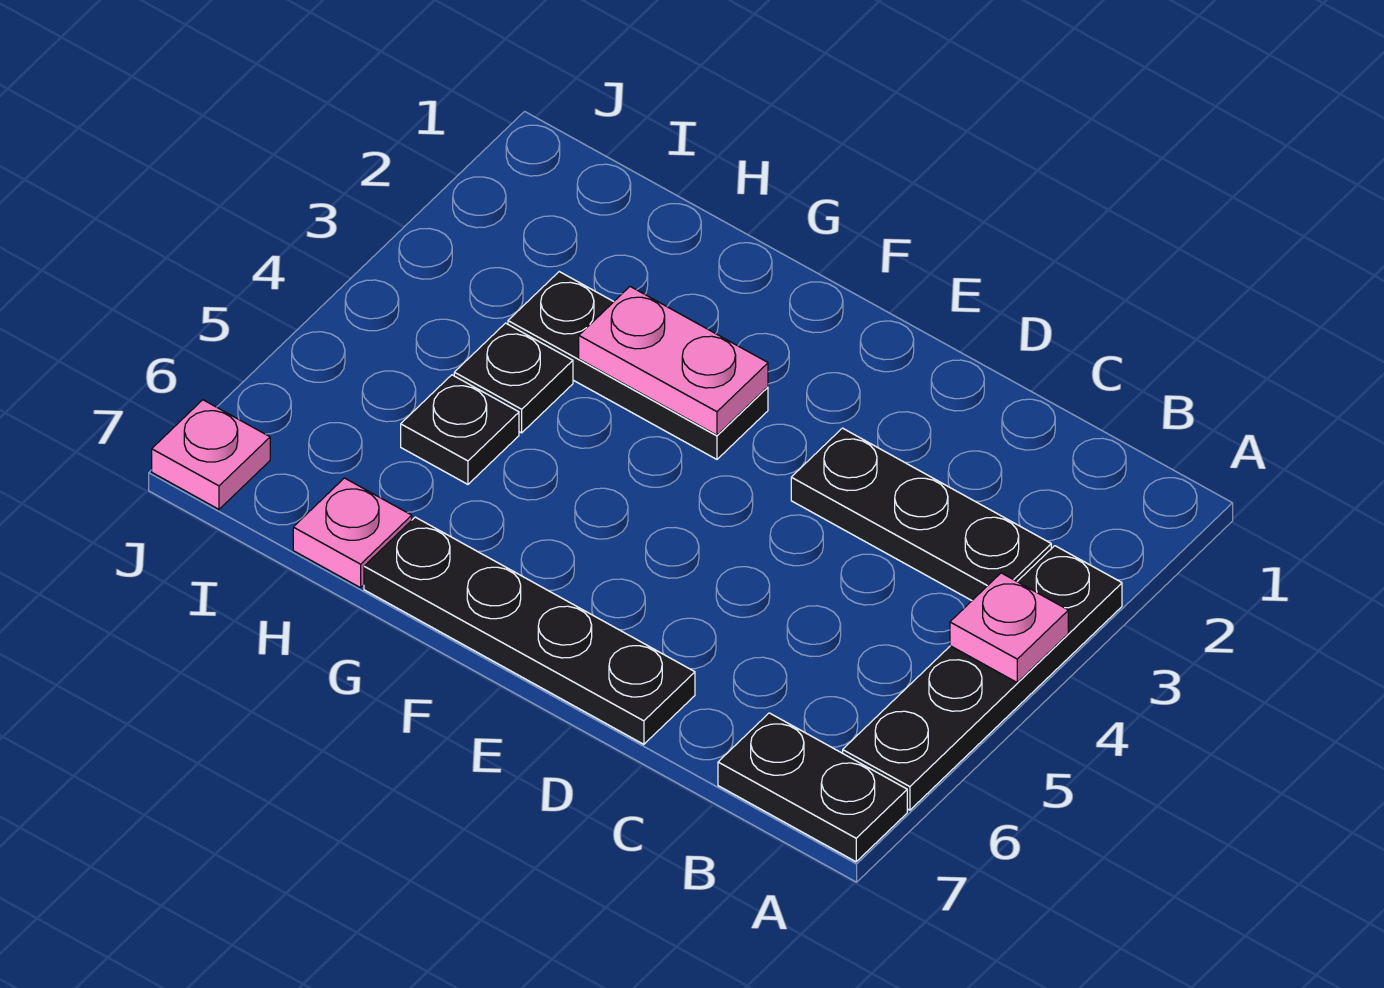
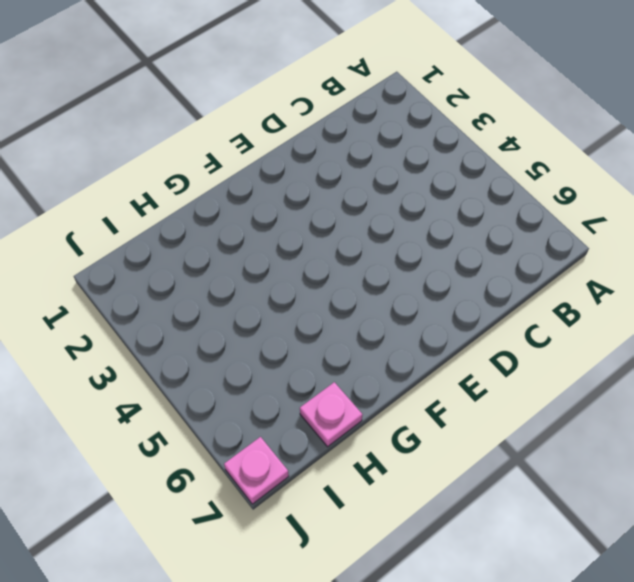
none -> black plate A3:A6 level 1
none -> black plate A7:B7 level 1

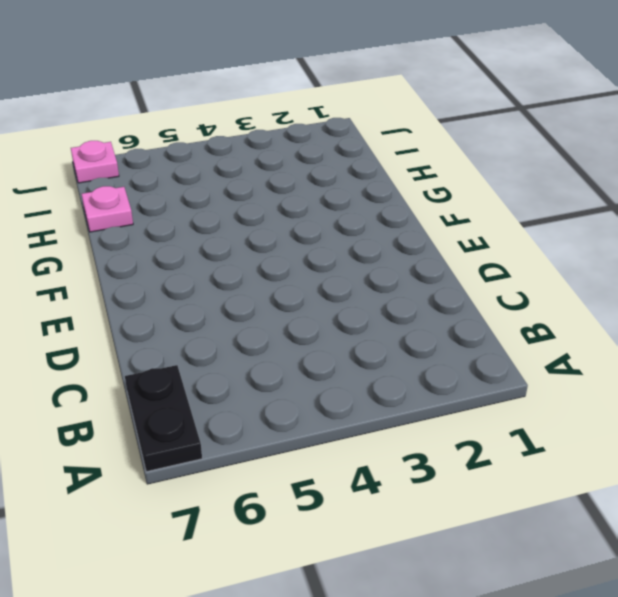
none -> black plate A3:A6 level 1
none -> black plate B3:D3 level 1

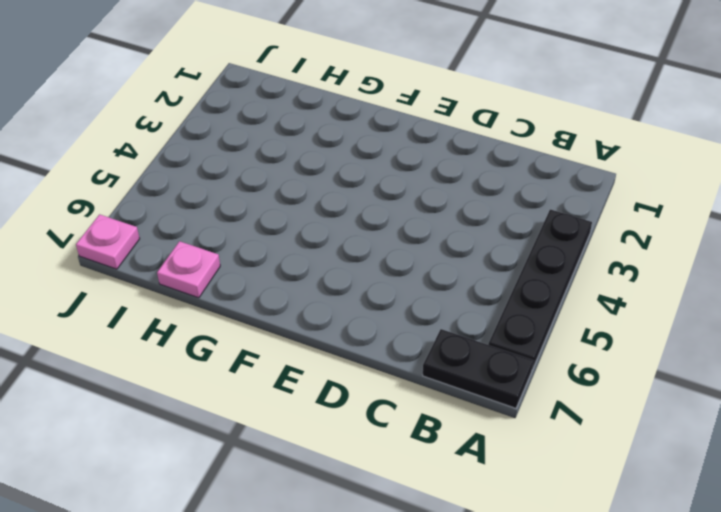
none -> black plate B3:D3 level 1
none -> black plate D7:G7 level 1

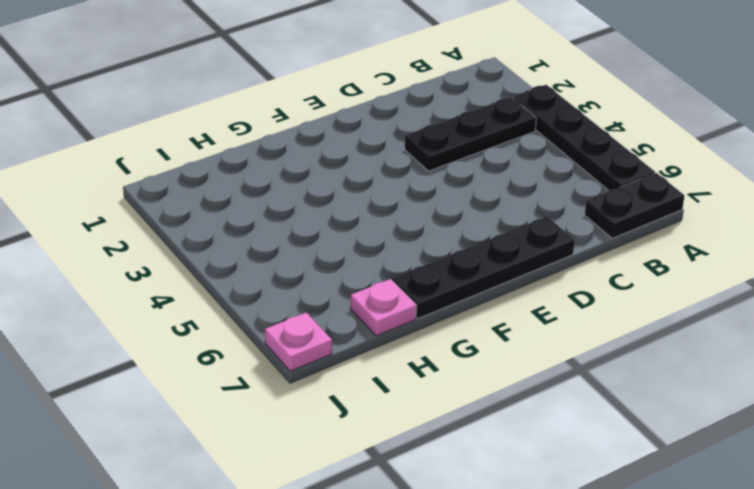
none -> black plate F3:H3 level 1
none -> black plate H4 level 1

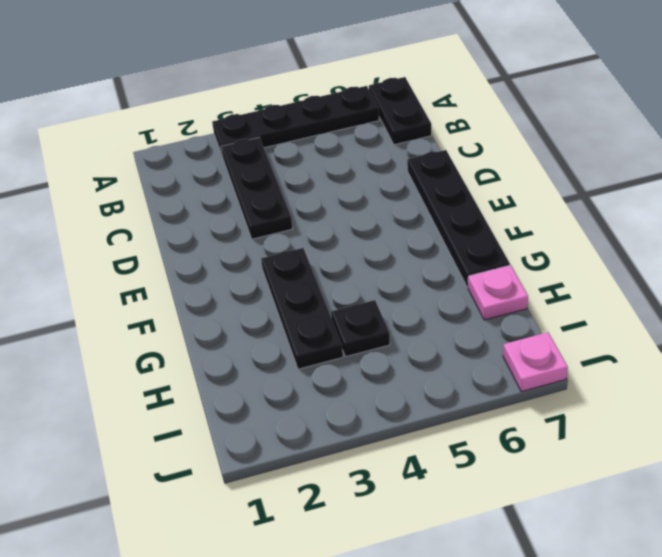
none -> black plate H5 level 1
none -> pink plate A4 level 2

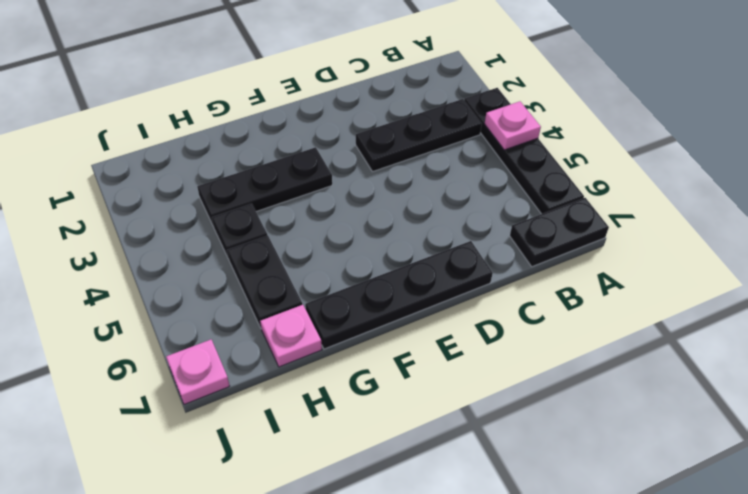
black plate H5:H6 level 1 -> black plate H5 level 1
none -> pink plate F3:G3 level 2

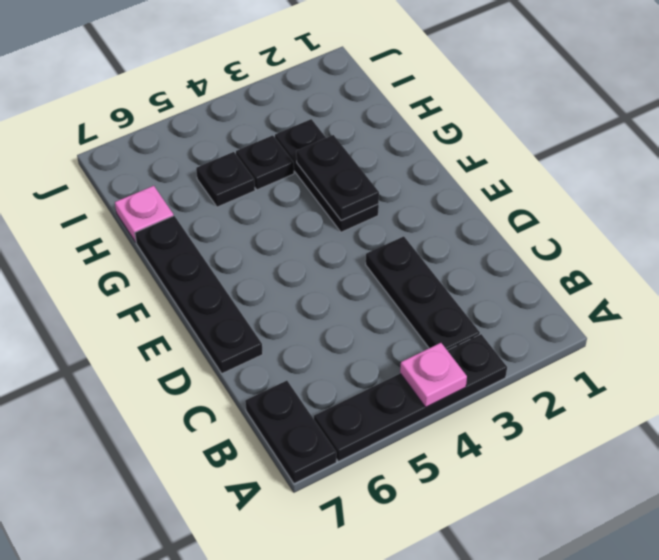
black plate F3:G3 level 2 -> pink plate F3:G3 level 2
none -> pink plate J7 level 1

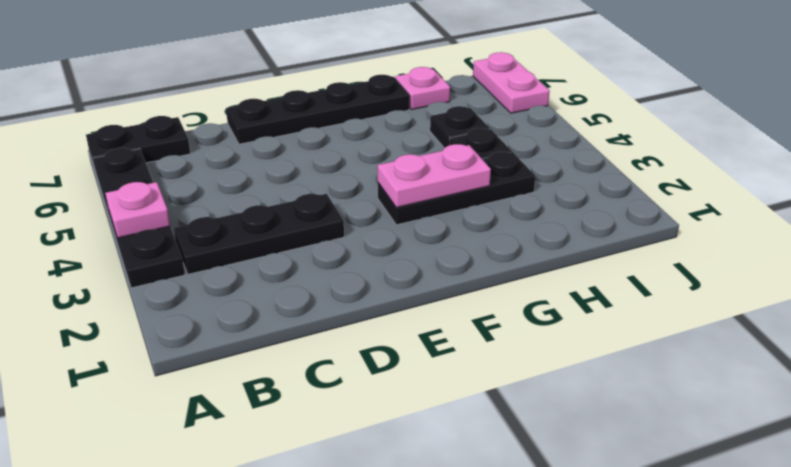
pink plate J6:J7 level 1 -> pink plate J7 level 1

